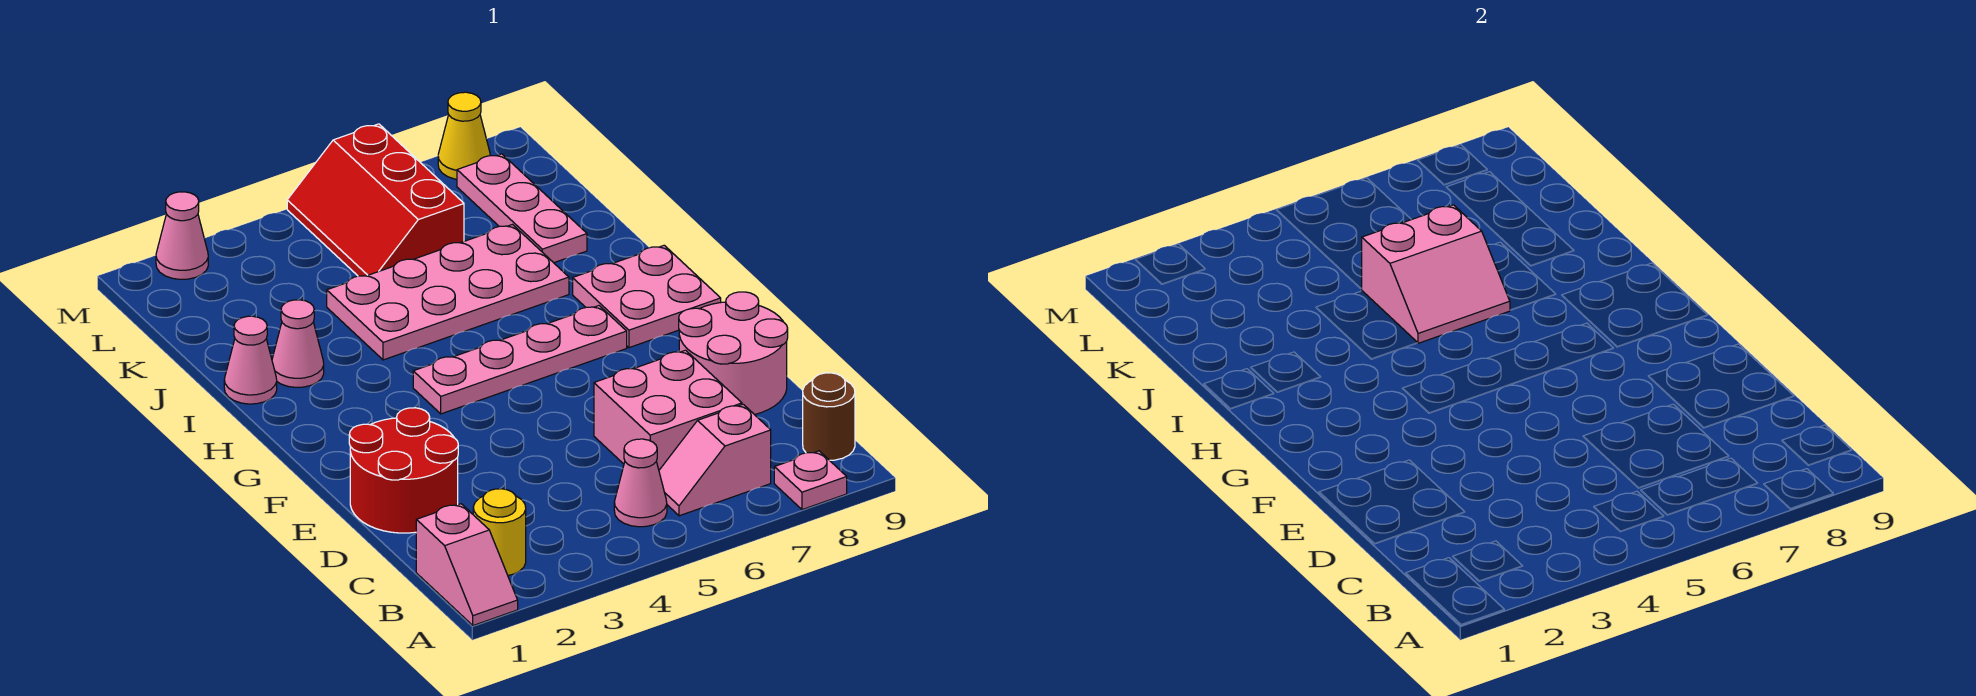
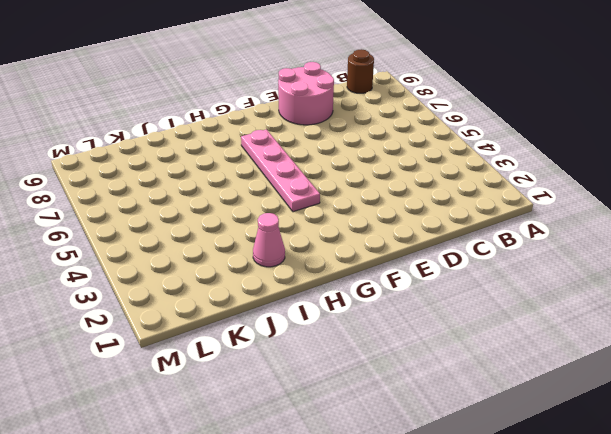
none -> pink slope A1:B1 level 1 top B
none -> pink plate A8 level 1
none -> yellow round brick B2 level 1

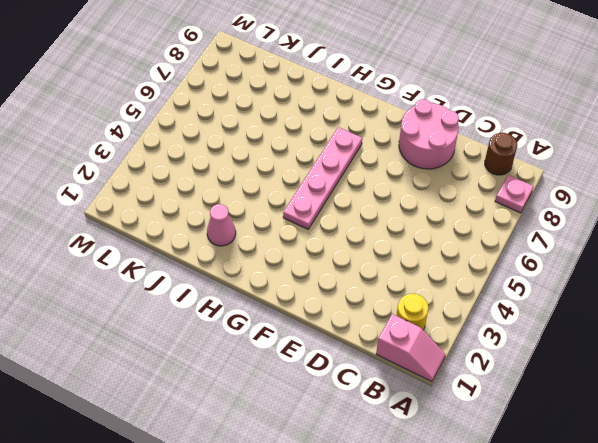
none -> pink cone B5 level 1
none -> pink slope B6:B7 level 1 top 7
none -> pink brick C6:D7 level 1

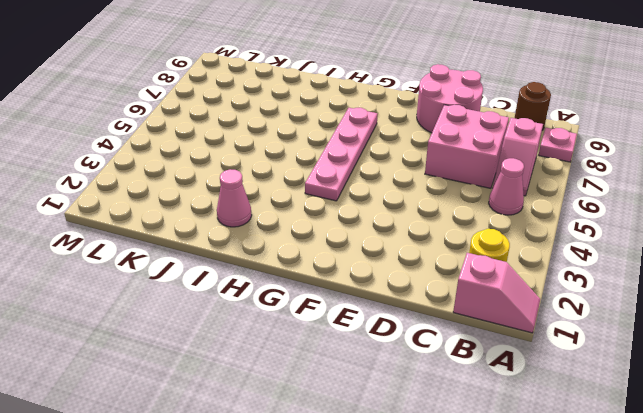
none -> red round brick D1:E2 level 1
none -> pink plate G8:H9 level 1
none -> pink cone I1 level 1

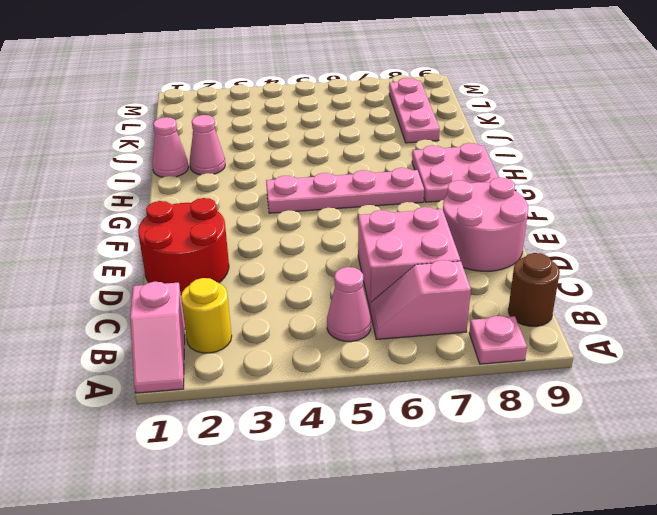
none -> pink plate I4:J7 level 1
none -> red slope K5:M6 level 1 top 6
none -> pink cone M2 level 1

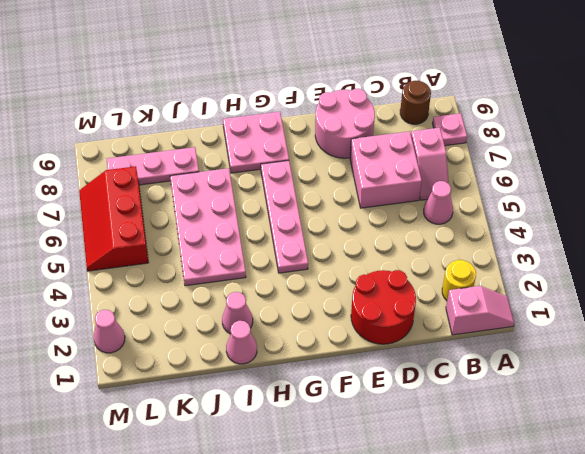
red slope L5:M7 level 1 top L -> red slope K5:M6 level 1 top 6
none -> yellow cone M8 level 1
none -> pink slope I5:J6 level 2 top J

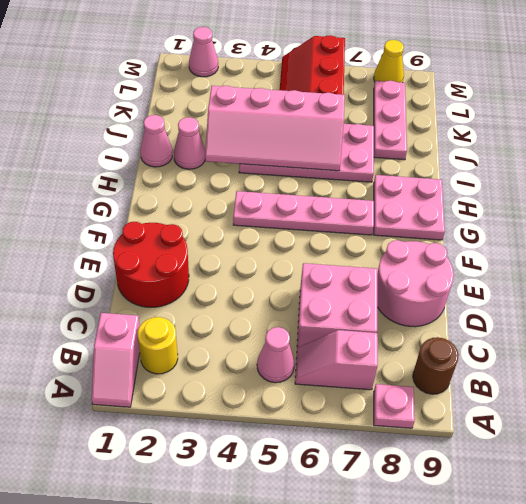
pink slope I3:J6 level 2 top J -> pink slope I5:J6 level 2 top J

